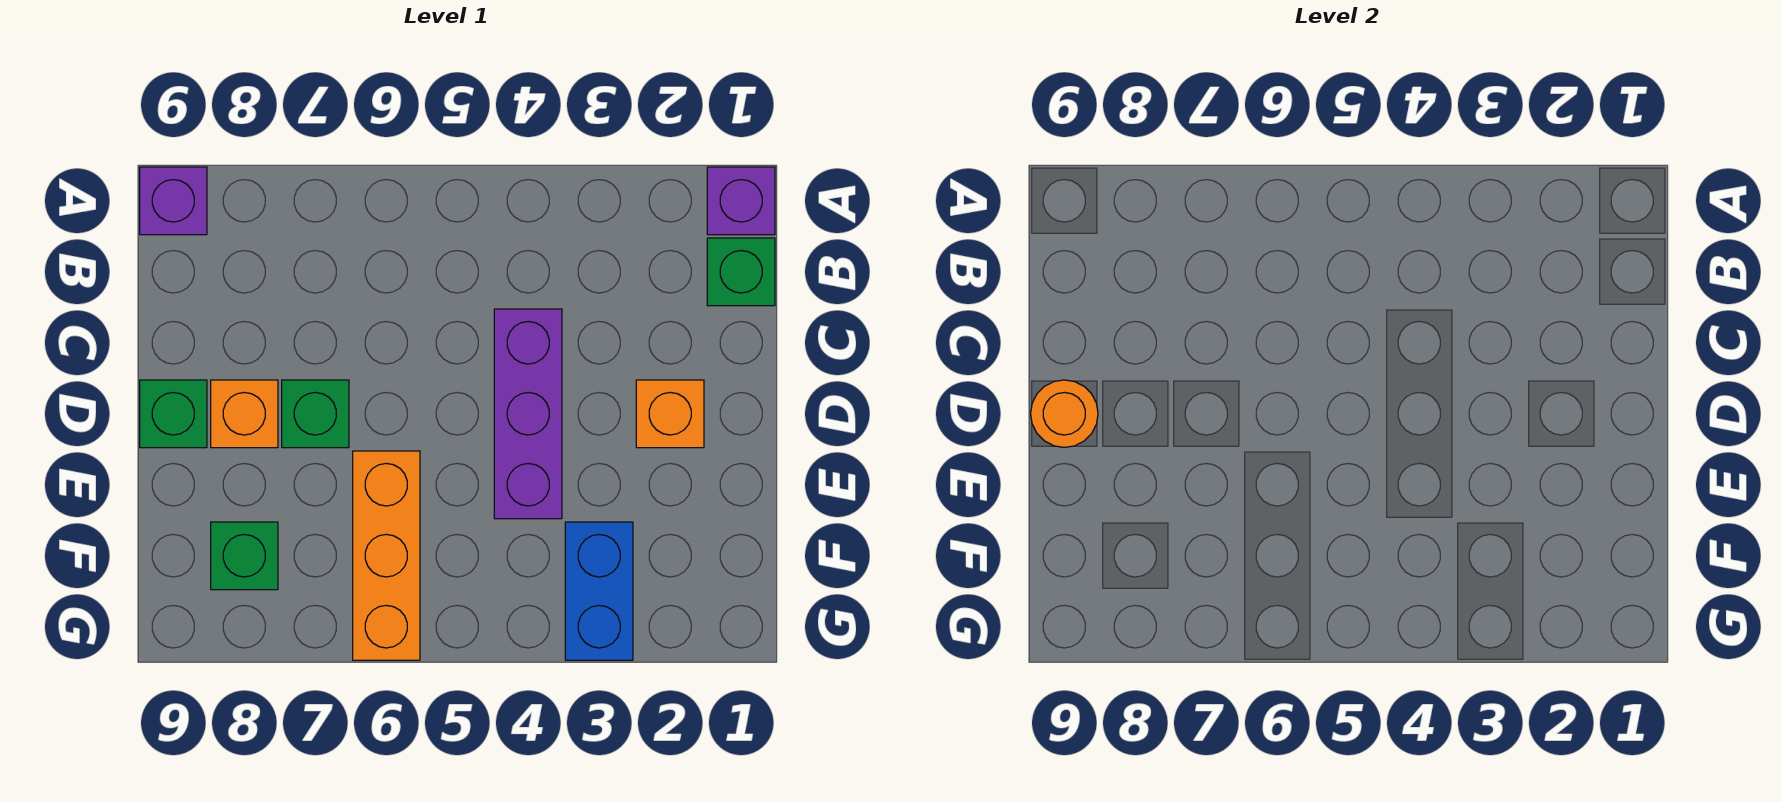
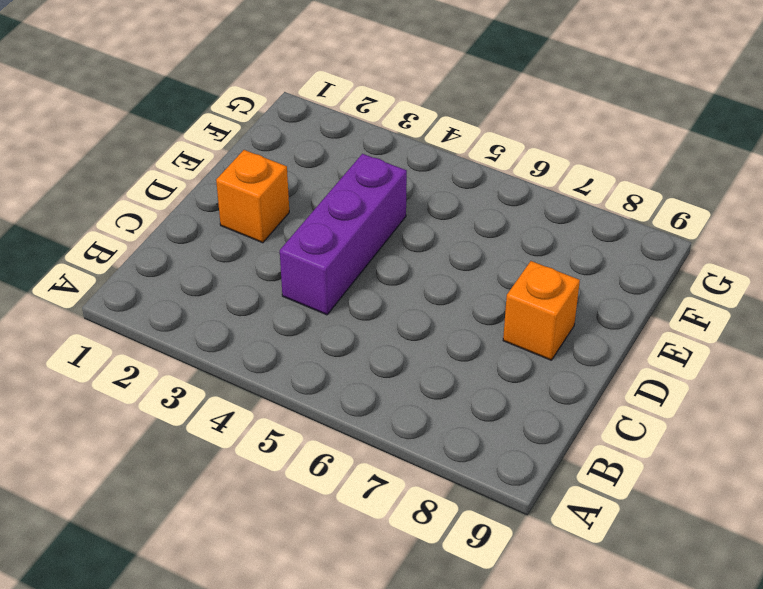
none -> purple brick A1 level 1
none -> purple brick A9 level 1
none -> green brick B1 level 1

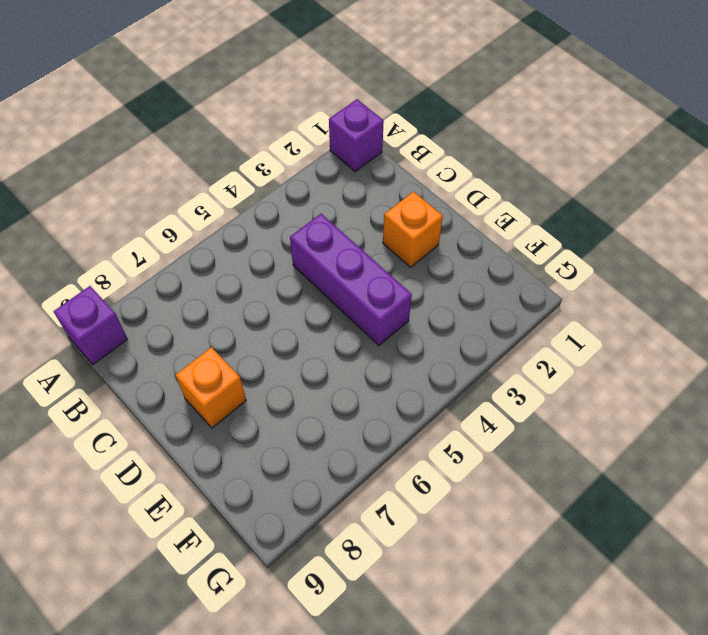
none -> green brick B1 level 1
none -> green brick D7 level 1
none -> green brick D9 level 1

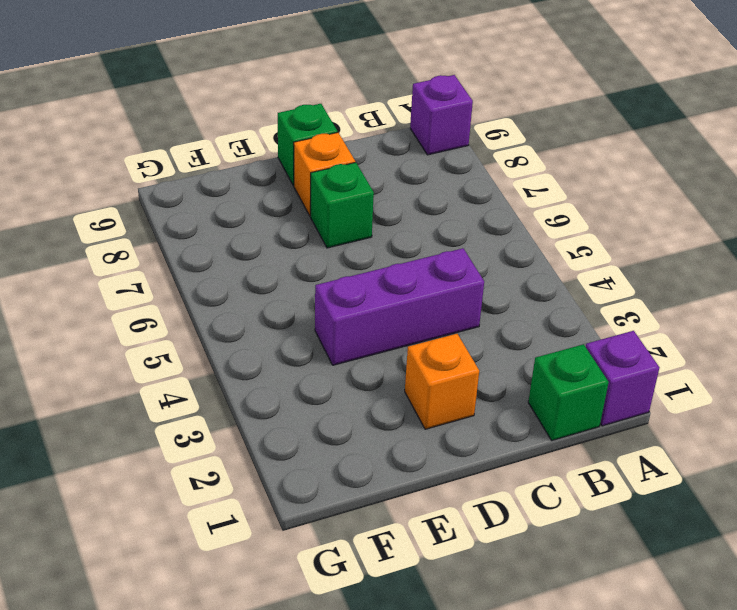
none -> orange brick E6:G6 level 1
none -> blue brick F3:G3 level 1
none -> green brick F8 level 1

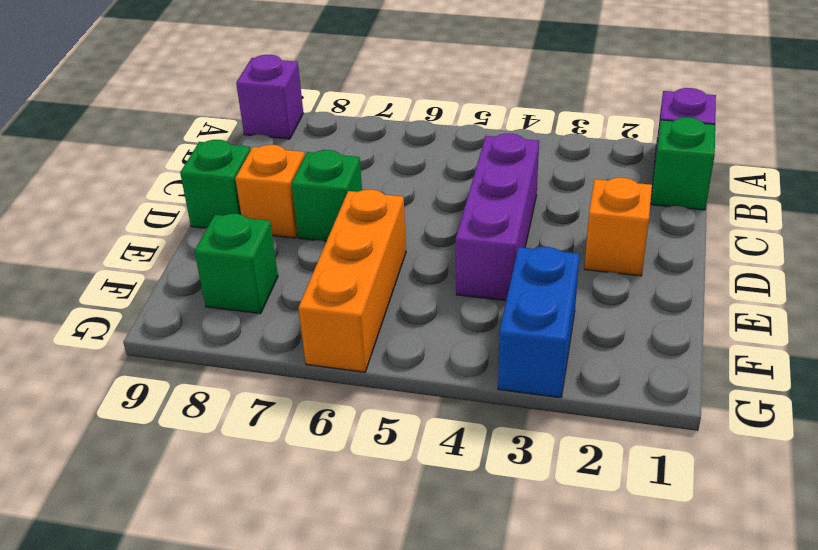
none -> orange round brick D9 level 2

